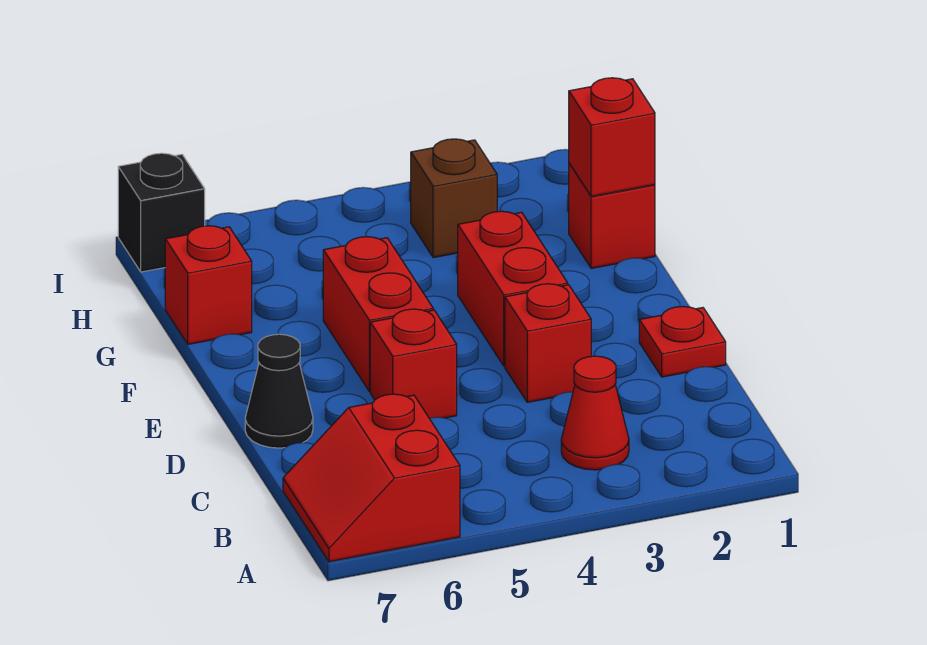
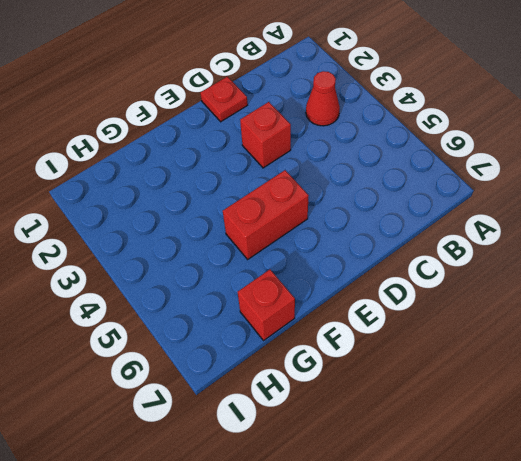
none -> red slope A6:B7 level 1 top 6
none -> red brick D5 level 1
none -> black cone D7 level 1

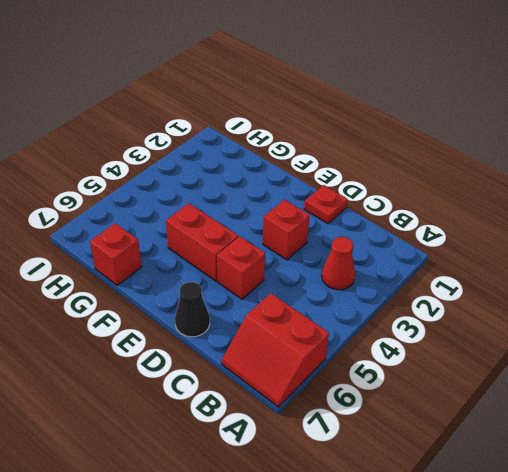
none -> red brick E3:F3 level 1
none -> red brick G1 level 1
none -> brown brick H3 level 1

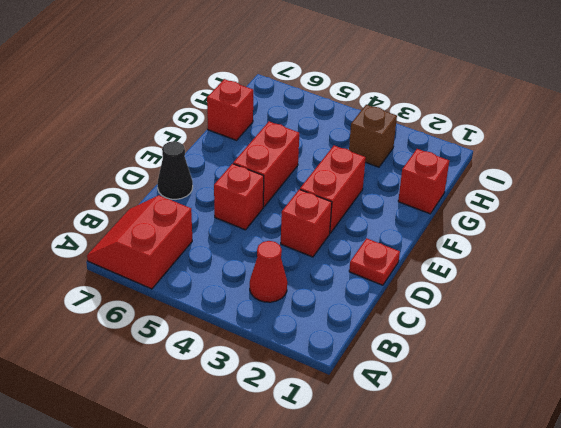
none -> black brick I7 level 1
none -> red brick G1 level 2

